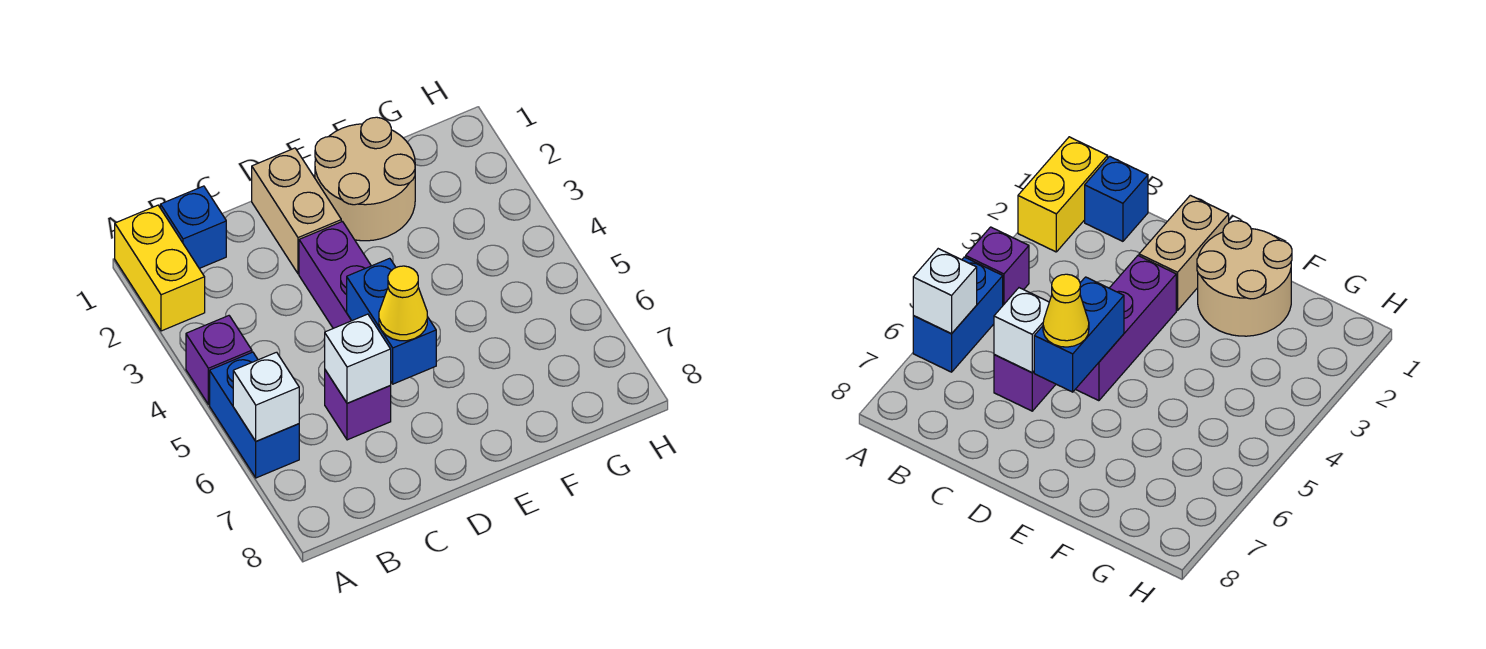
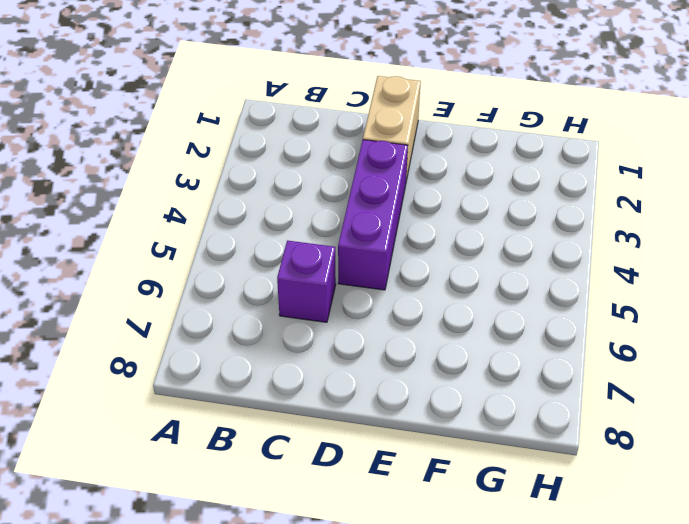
none -> yellow brick A1:A2 level 1
none -> purple brick A4 level 1
none -> blue brick A5:A6 level 1

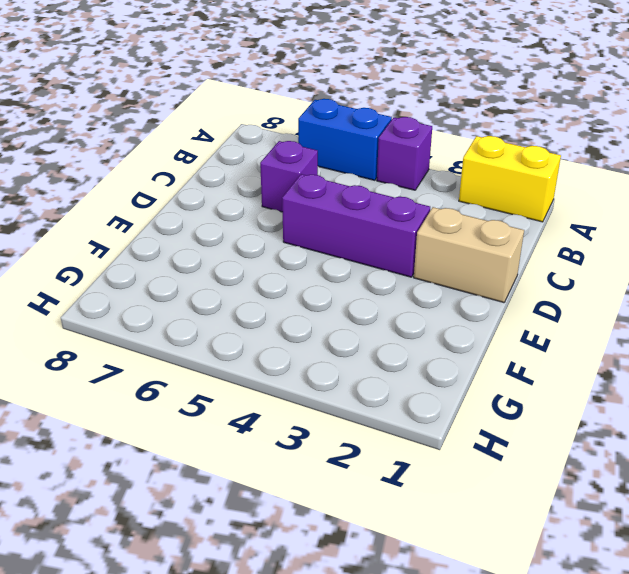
none -> blue brick B1 level 1
none -> tan round brick E1:F2 level 1
none -> white brick A6 level 2

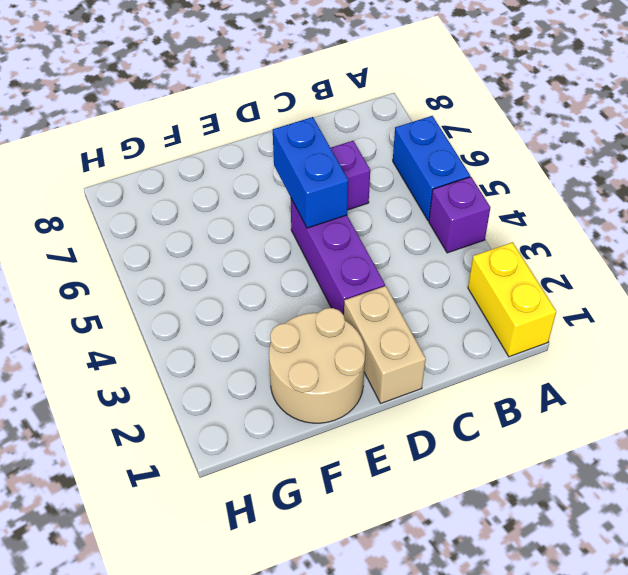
none -> blue brick B1 level 1
none -> white brick A6 level 2
none -> white brick C6 level 2

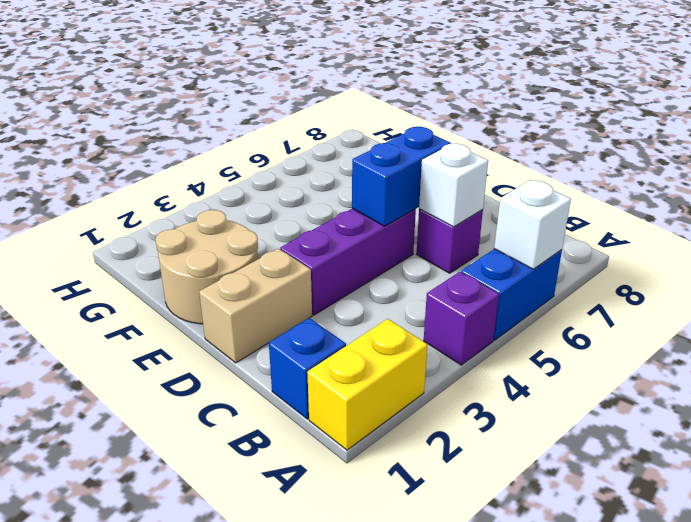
none -> yellow cone D6 level 3

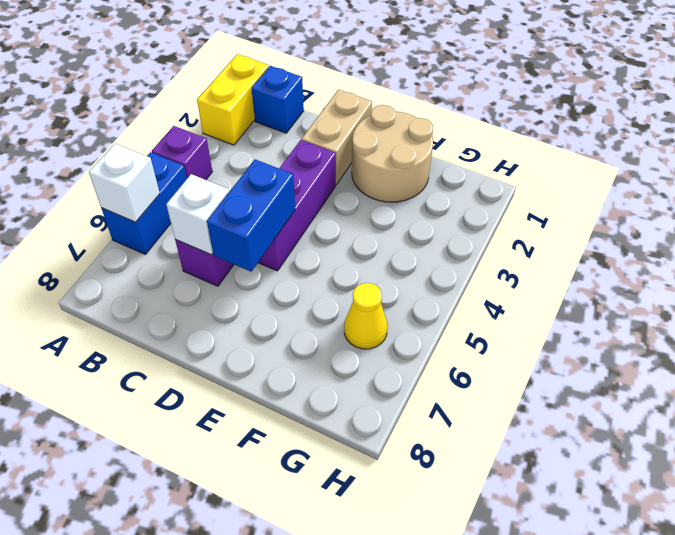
yellow cone G6 level 1 -> yellow cone D6 level 3

